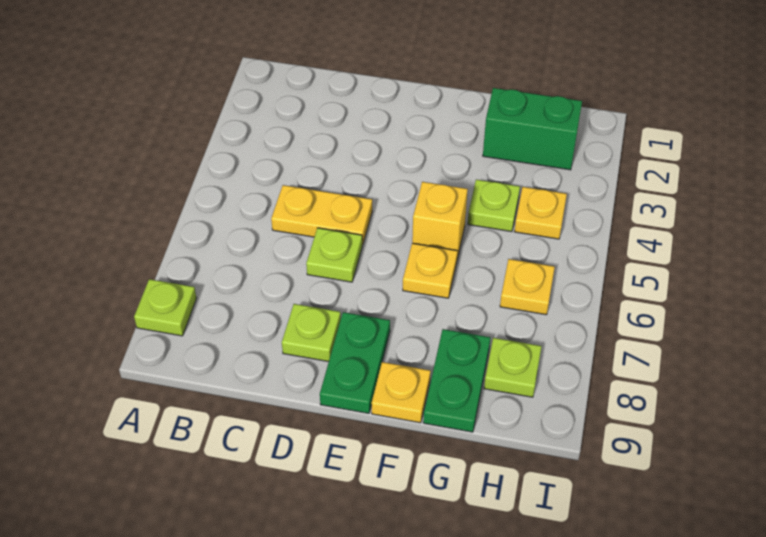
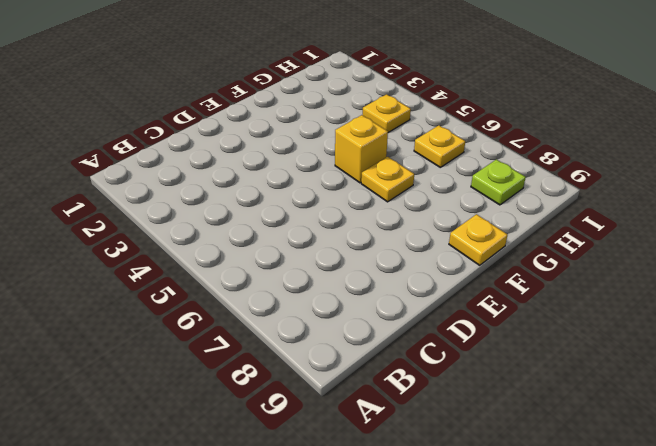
none -> lime plate A8 level 1
none -> yellow plate C5:D5 level 1
none -> lime plate D6 level 1

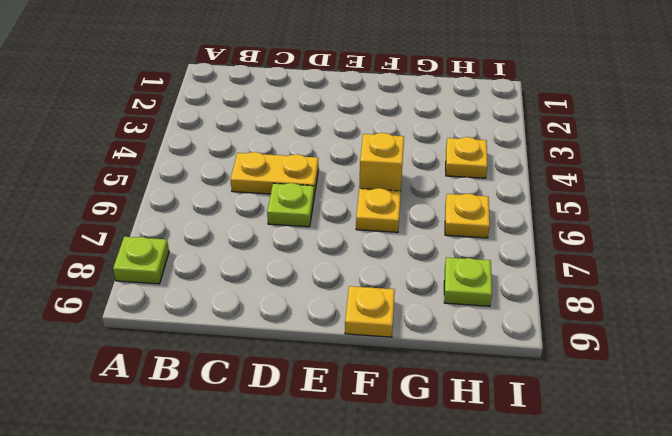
none -> lime plate D8 level 1
none -> green plate E8:E9 level 1
none -> green brick G2:H2 level 1

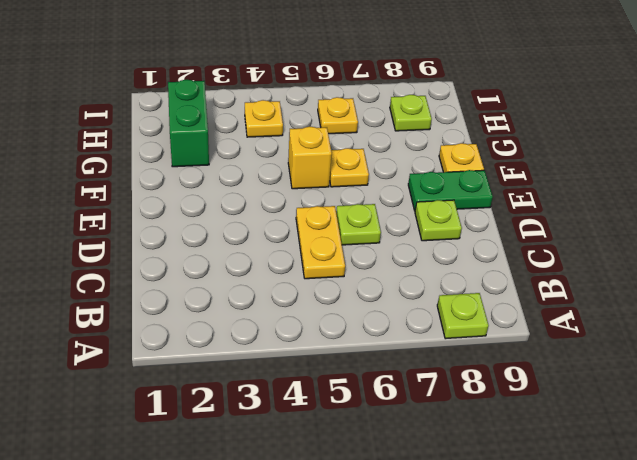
none -> lime plate G4 level 1
none -> green plate G8:G9 level 1

